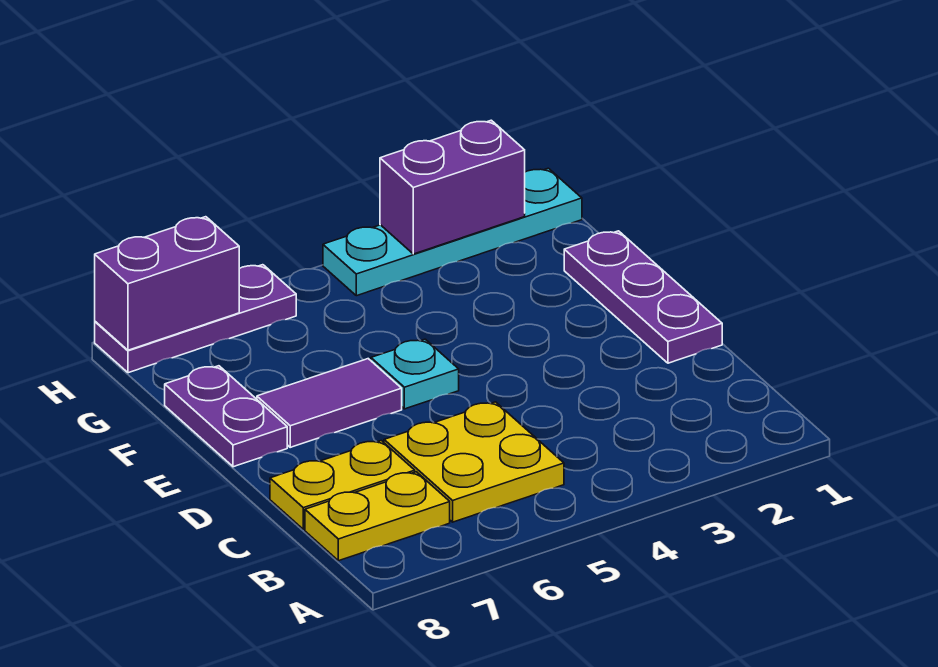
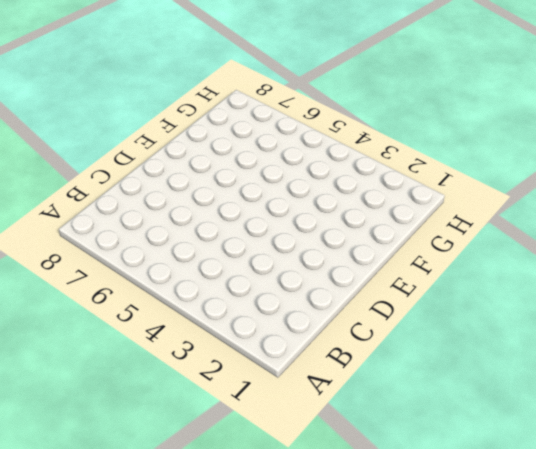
none -> yellow plate B5:C6 level 1
none -> yellow plate B7:B8 level 1

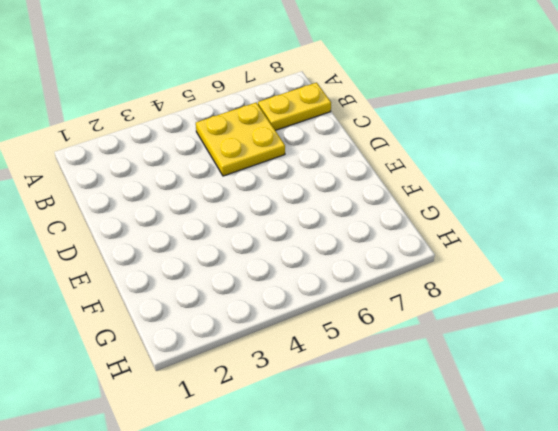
none -> yellow plate C7:C8 level 1
none -> purple plate D1:F1 level 1

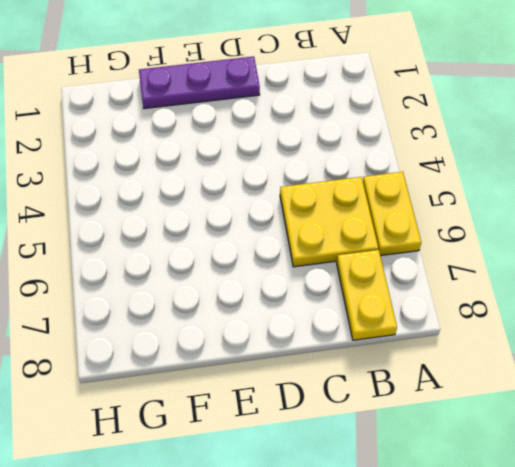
yellow plate A5:A6 level 1 -> yellow plate C7:C8 level 1
none -> cyan plate E5 level 1
none -> purple tile E6:E7 level 1

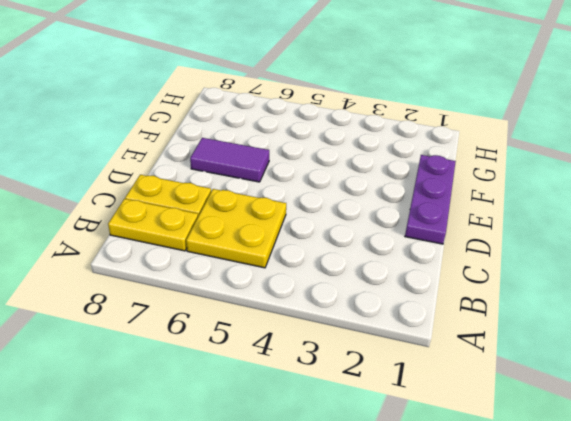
none -> cyan plate E5 level 1
none -> purple plate E8:F8 level 1

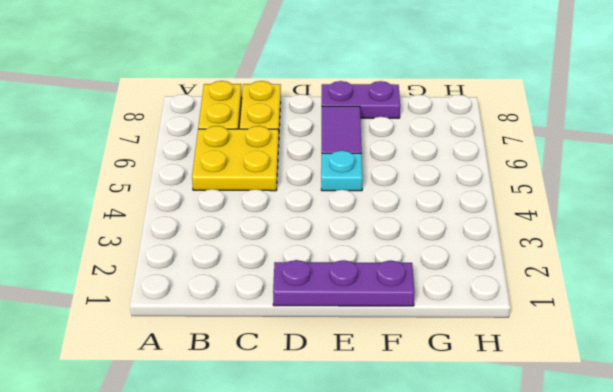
none -> cyan plate H1:H4 level 1
none -> purple plate H6:H8 level 1

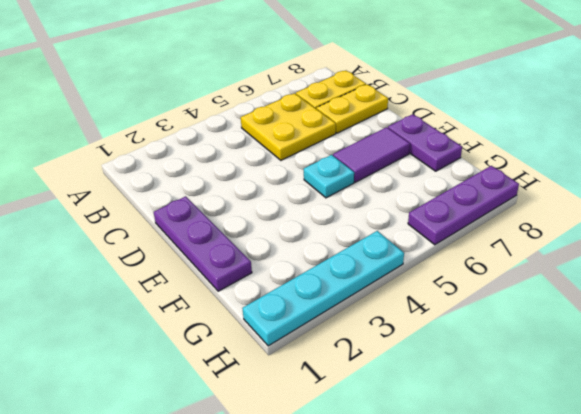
none -> purple brick H2:H3 level 2
none -> purple brick H7:H8 level 2

